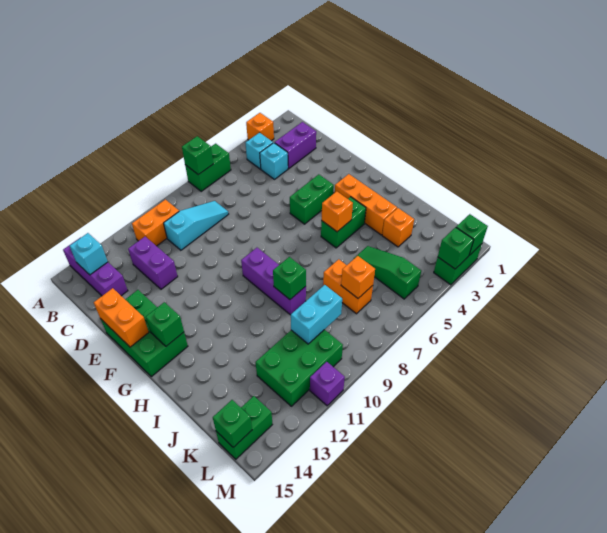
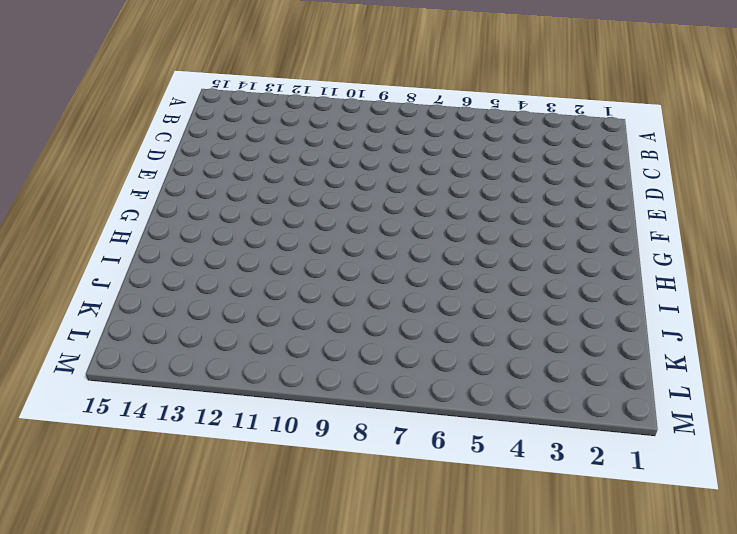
none -> orange brick A3 level 1
none -> green brick A6:A7 level 1
none -> purple brick A14:C14 level 1
none -> cyan brick B4 level 1

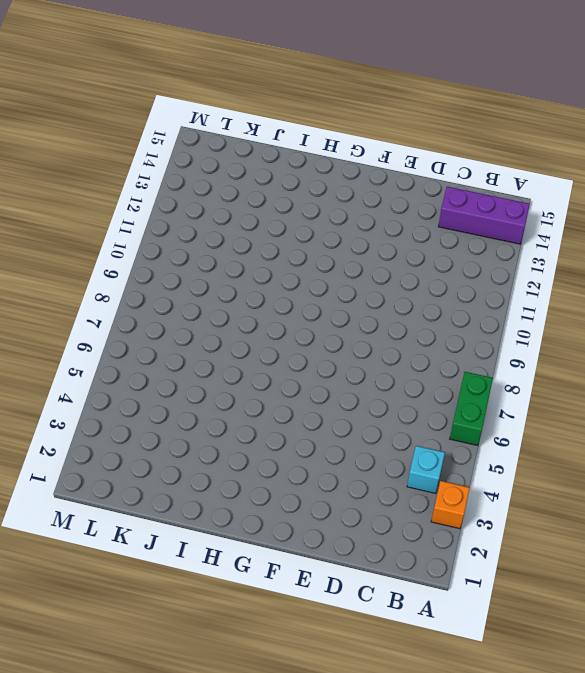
none -> orange brick B10:B11 level 1
none -> purple brick C2:C3 level 1
none -> cyan brick C4 level 1
none -> cyan slope C8:C10 level 1 top 10

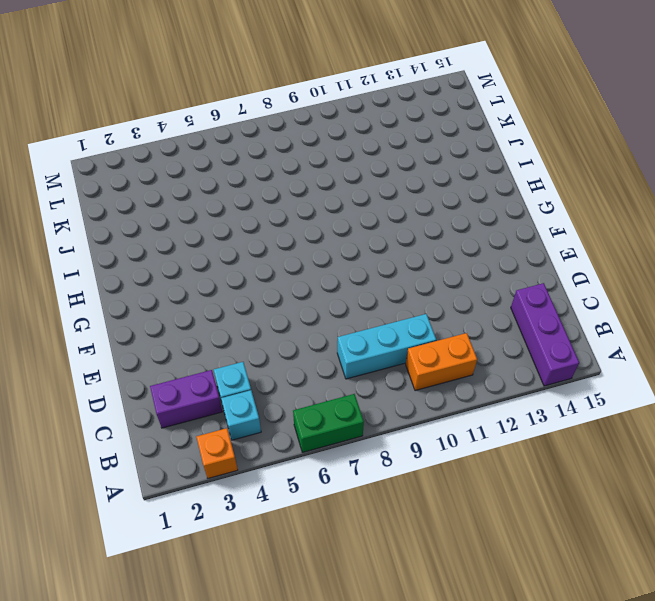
cyan brick C8:C10 level 1 -> cyan slope C8:C10 level 1 top 10
none -> purple brick C12:D12 level 1
none -> green brick E14:G15 level 1
none -> green brick F4:F5 level 1
none -> orange brick G3:I3 level 1

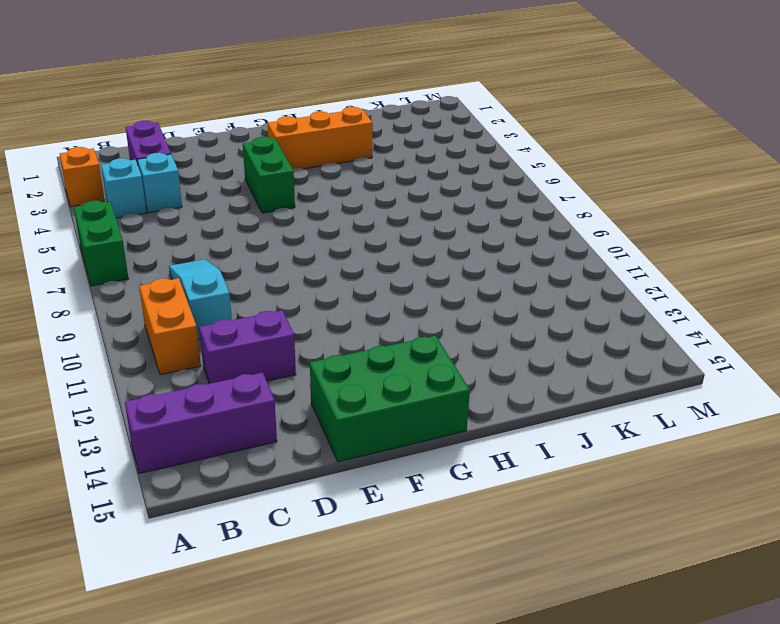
none -> purple brick G9:I9 level 1
none -> green brick H4:H5 level 1
none -> orange brick J3 level 1
none -> green slope J5:L5 level 1 top L

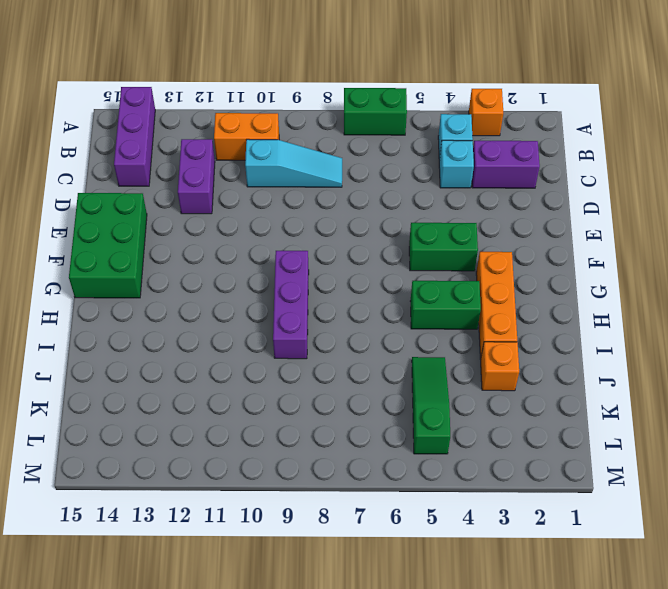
none -> orange brick J7:K7 level 1
none -> green brick K10:L12 level 1
none -> green brick L14:L15 level 1
none -> green brick M2:M3 level 1

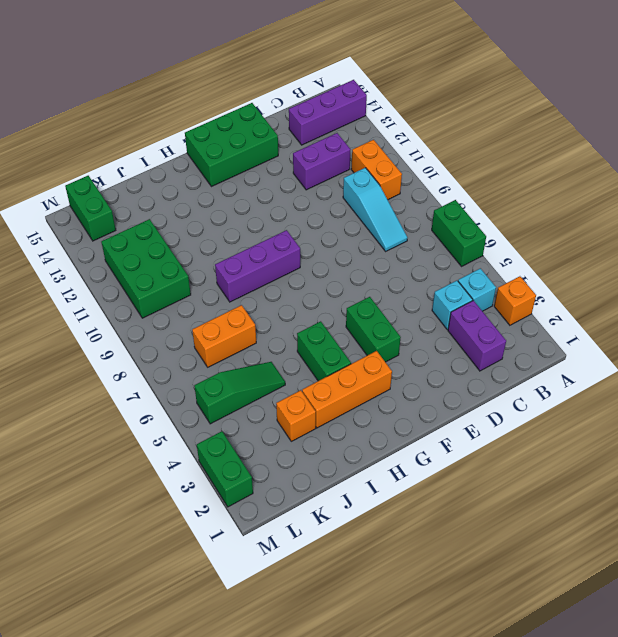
none -> purple brick M11 level 1
none -> green brick A7 level 2
none -> cyan brick B14 level 2
none -> orange brick E15:F15 level 2

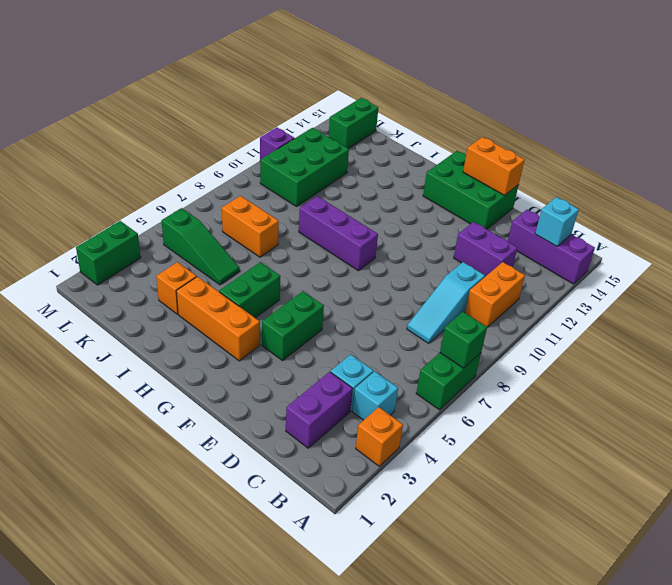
none -> green brick G14 level 2
none -> orange brick H5 level 2
none -> green brick I9 level 2
none -> orange brick K7 level 2

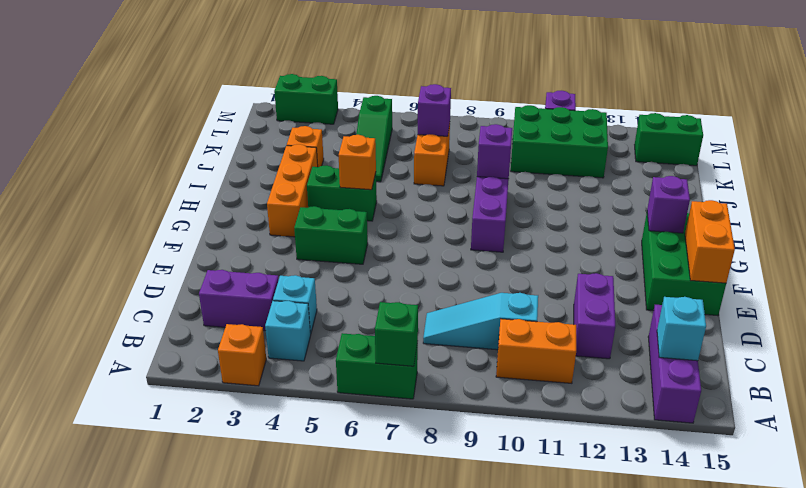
purple brick G14 level 2 -> green brick G14 level 2
purple brick I9 level 2 -> green brick I9 level 2
purple brick K7 level 2 -> orange brick K7 level 2
none -> cyan brick K9:K10 level 2
none -> green brick L15 level 2
none -> green brick M2 level 2
none -> green brick M3 level 2

